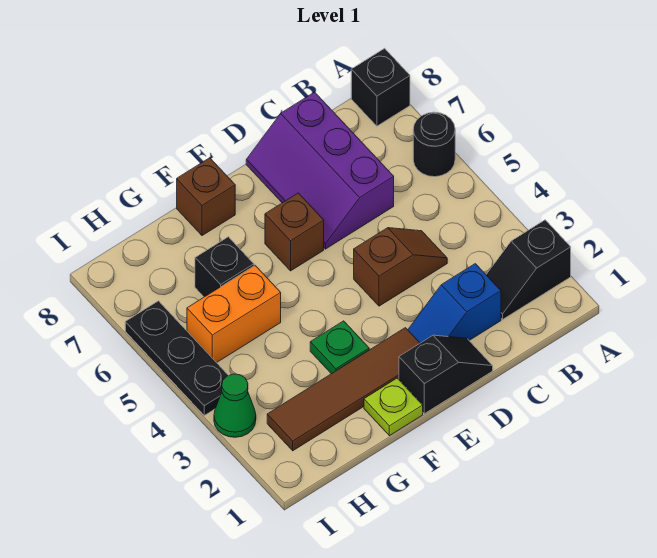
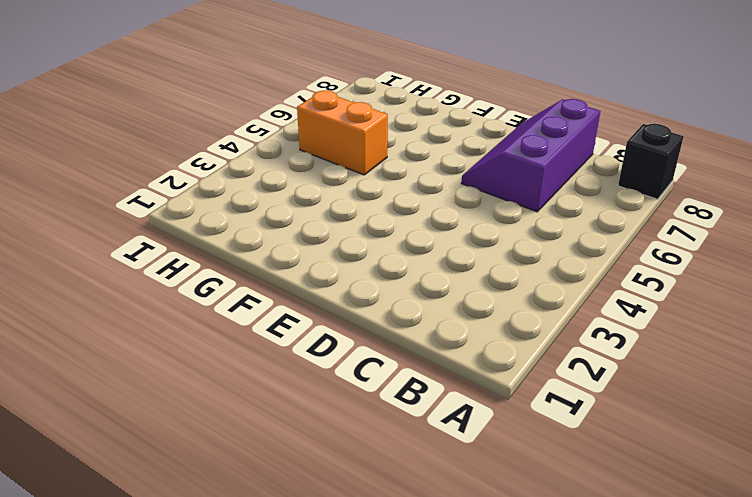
none -> black slope A2:B2 level 1 top A
none -> black round brick A6 level 1
none -> blue slope C2:D2 level 1 top C

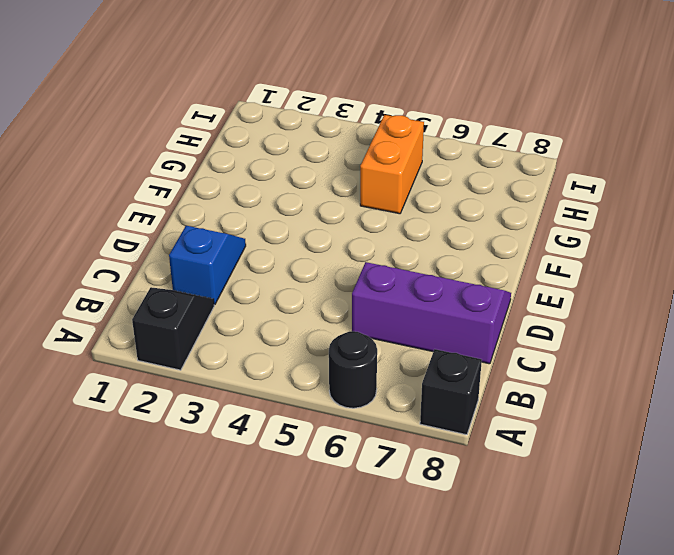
none -> brown slope C4:D4 level 1 top D
none -> black slope D1:E1 level 1 top E
none -> brown tile E2:H2 level 1

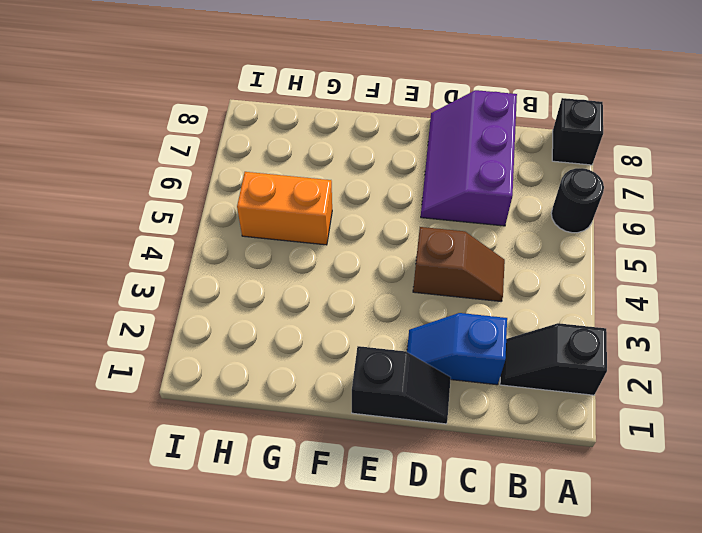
none -> brown tile E2:H2 level 1
none -> brown brick E6 level 1
none -> lime plate F1 level 1

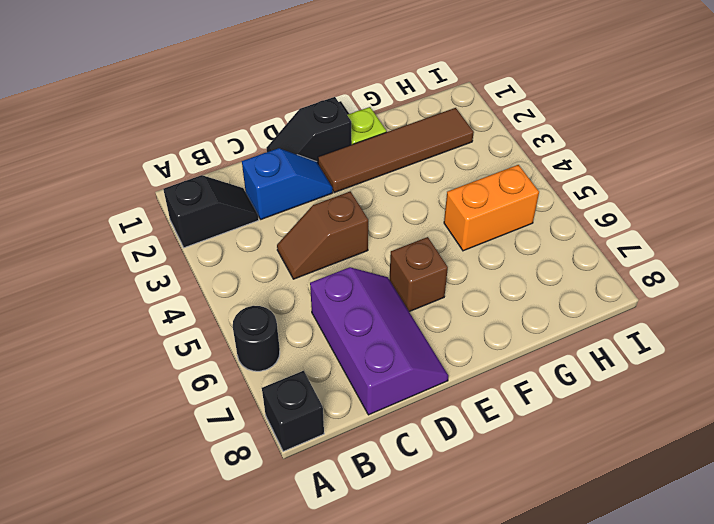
none -> green plate F3 level 1
none -> brown brick F8 level 1
none -> black brick G6 level 1

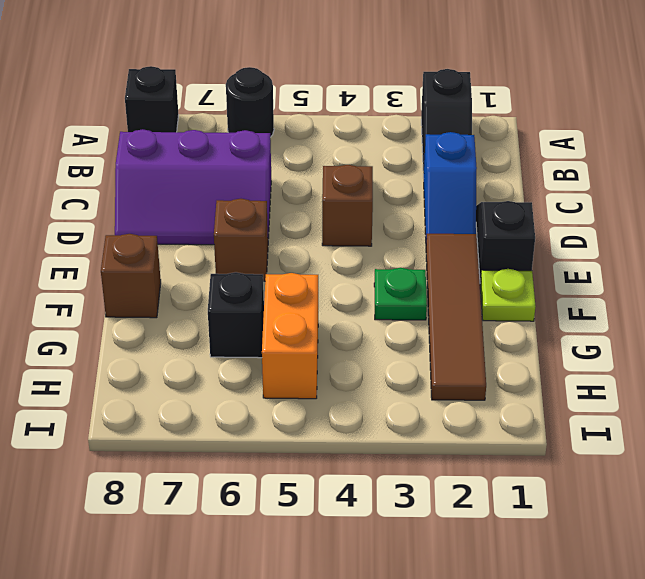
none -> green cone I3 level 1
none -> black plate I4:I6 level 1

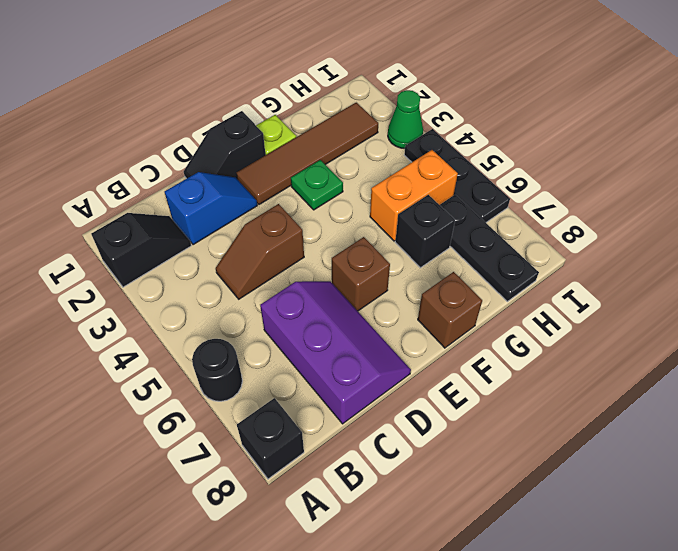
black plate H6:H8 level 1 -> none

